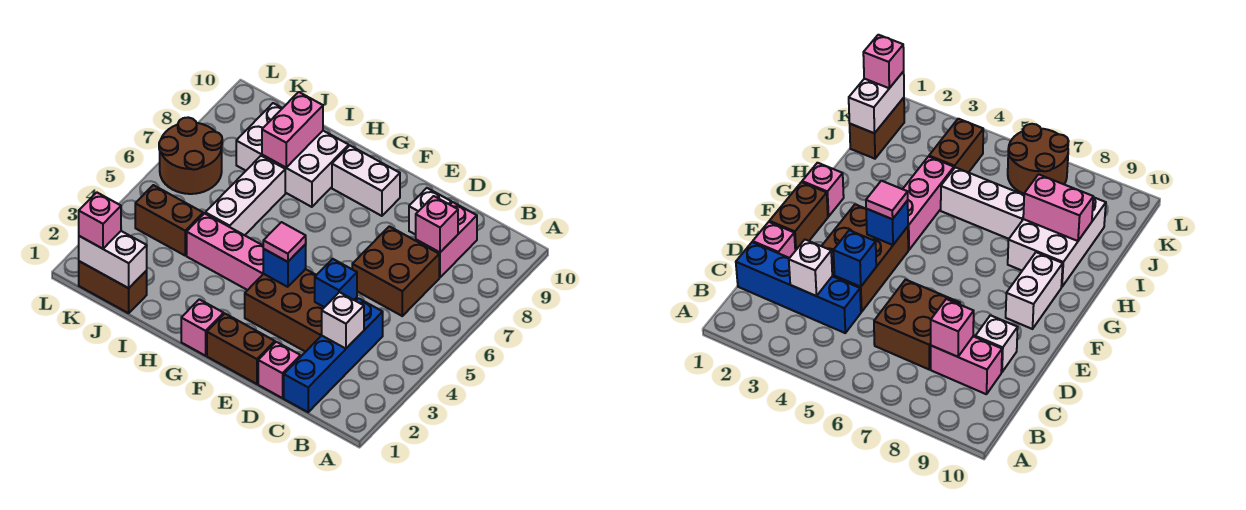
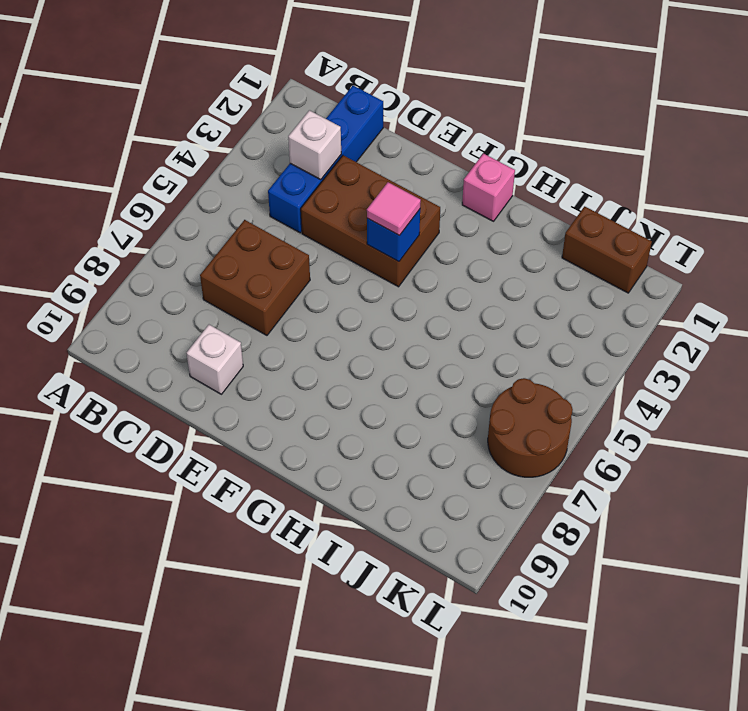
none -> pink brick C8:C9 level 1
none -> pink brick D1 level 1
none -> brown brick E1:F1 level 1

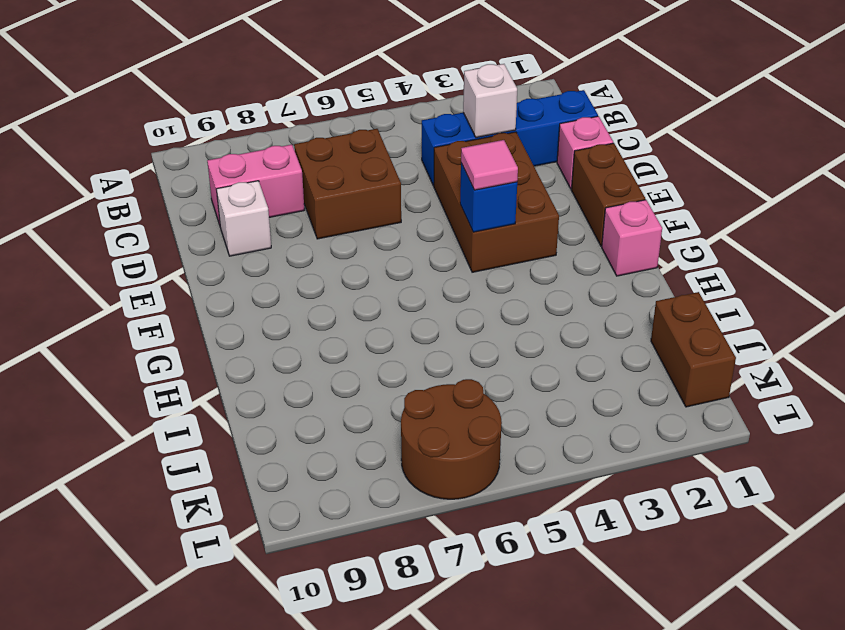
none -> white brick F9:G9 level 1
none -> pink brick G4:I4 level 1
none -> white brick H8:J9 level 1

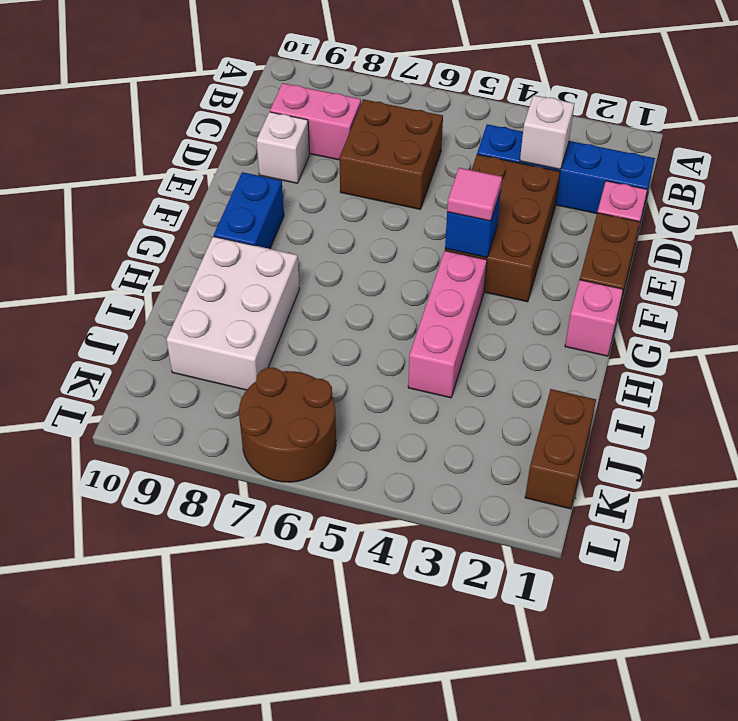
blue brick F9:G9 level 1 -> white brick F9:G9 level 1
none -> white brick I5:I7 level 1
none -> brown brick J4:K4 level 1
none -> pink brick C8 level 2

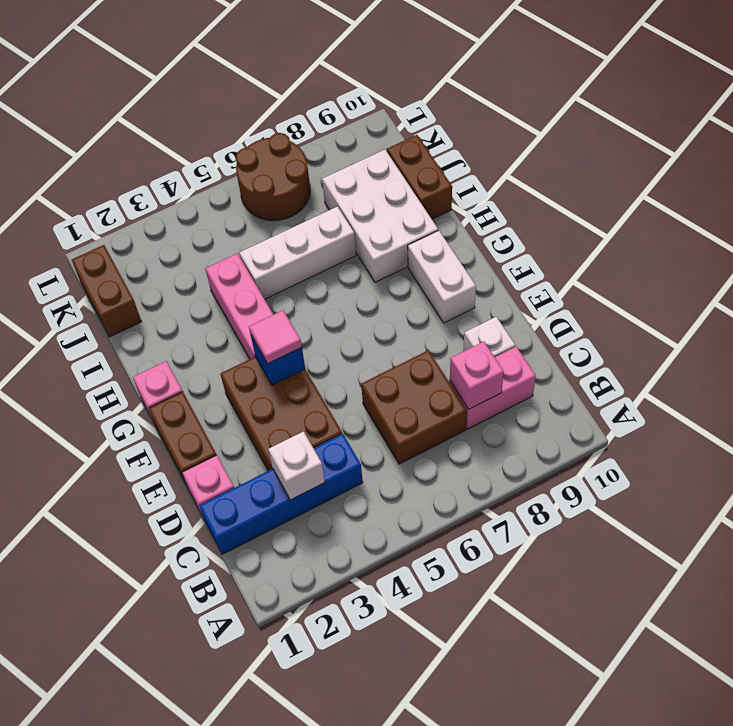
brown brick I10:J10 level 1 -> brown brick J4:K4 level 1
none -> blue brick D4 level 2
none -> pink brick I8:I9 level 2
none -> white brick J1:K1 level 2

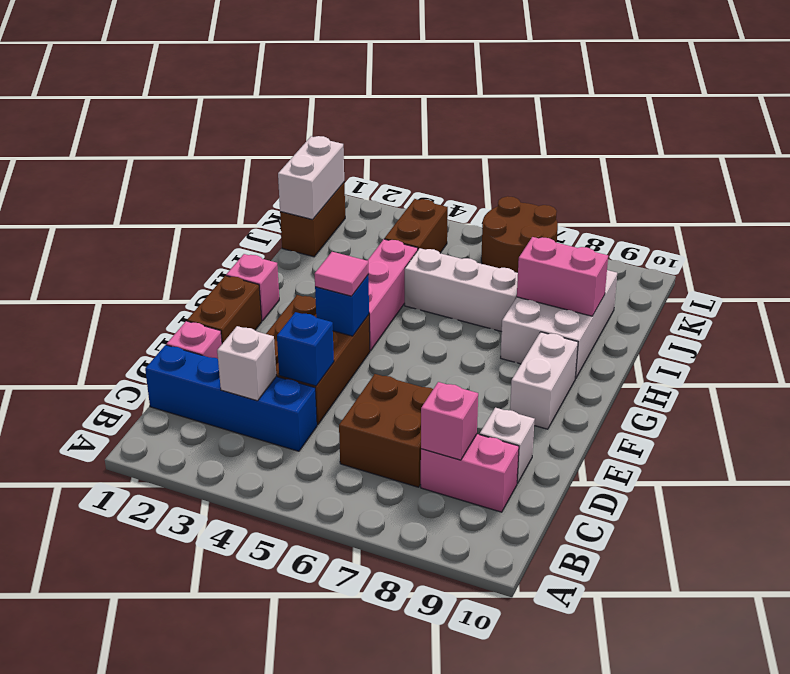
none -> pink brick K1 level 3

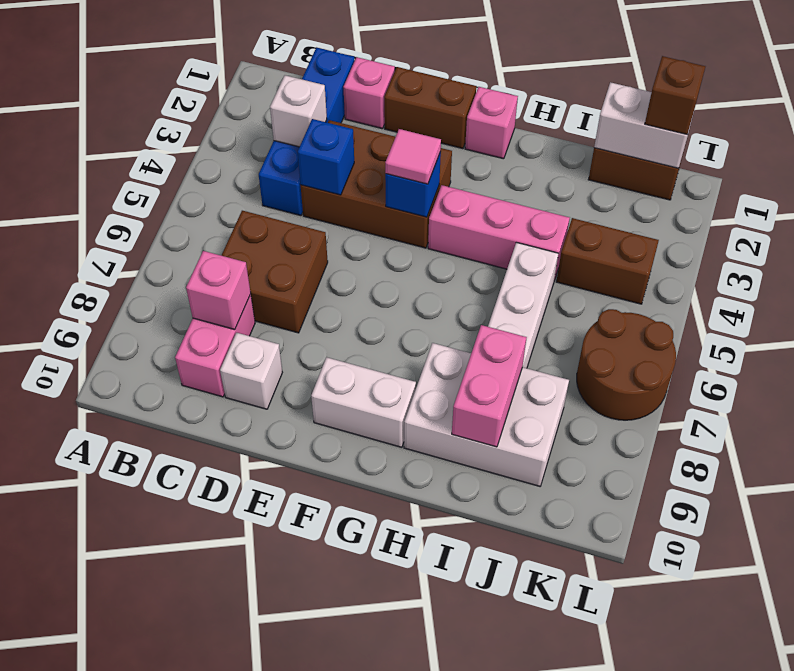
brown brick K1 level 3 -> pink brick K1 level 3

